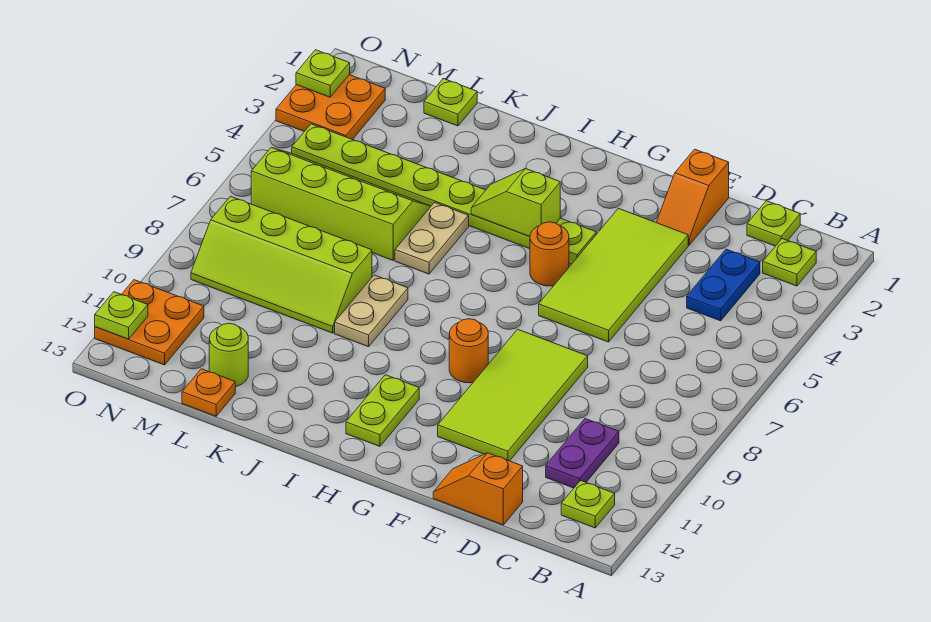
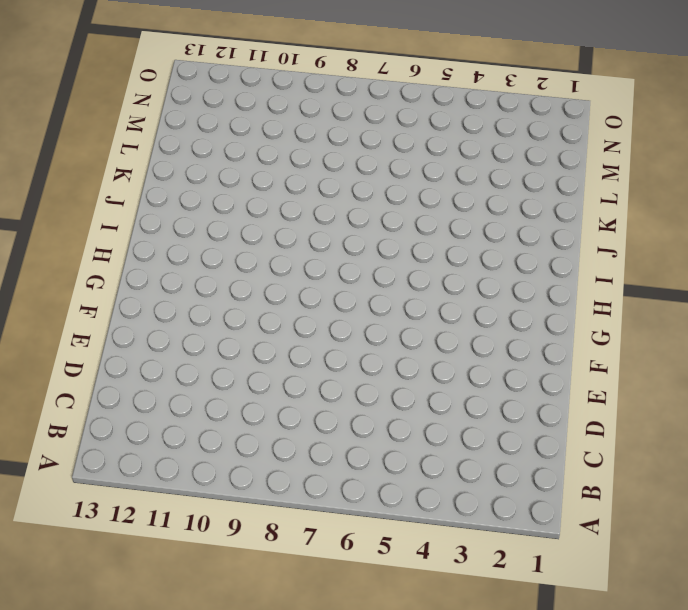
none -> lime plate B2 level 1
none -> lime plate B12 level 1
none -> lime plate C1 level 1

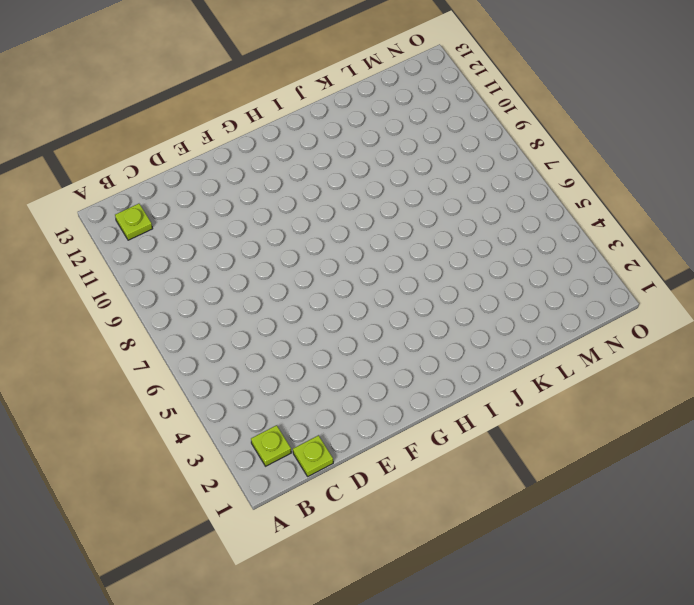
none -> blue plate C3:C4 level 1
none -> purple plate C10:C11 level 1
none -> orange slope D13:E13 level 1 top D

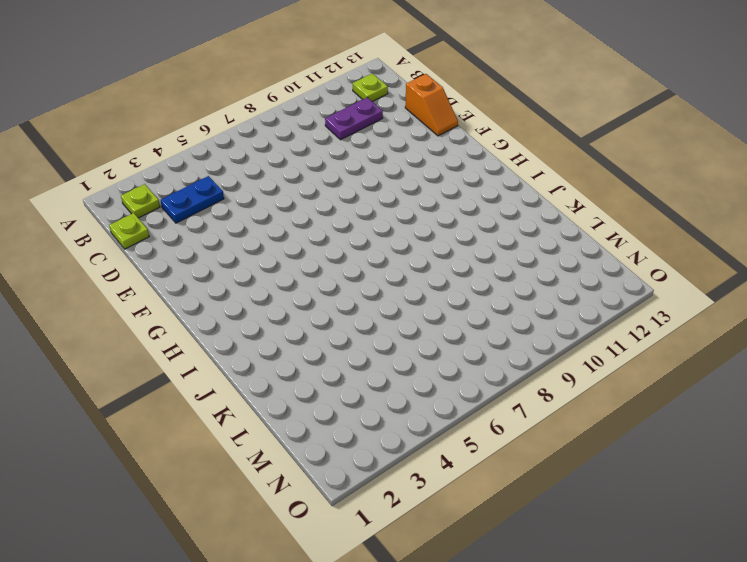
none -> orange slope E1:E2 level 1 top 1
none -> lime tile E3:F6 level 1
none -> lime tile E8:F11 level 1

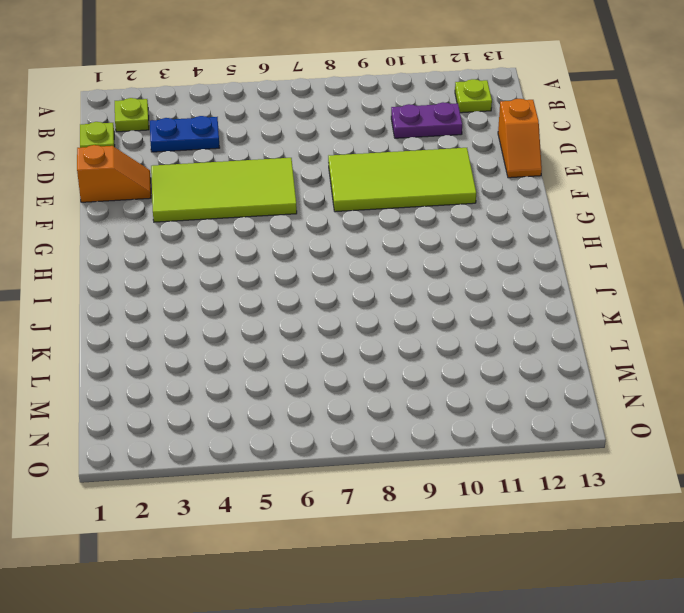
none -> lime plate G4:N4 level 1
none -> orange round brick G5 level 1
none -> orange round brick G9 level 1

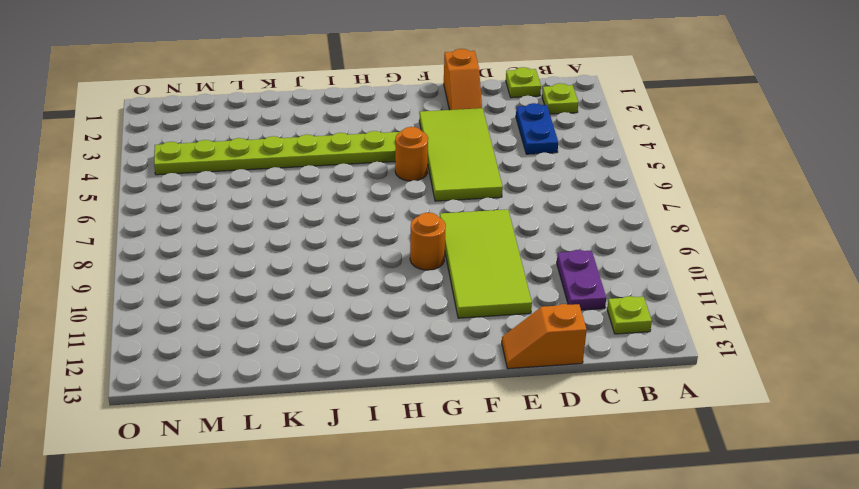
none -> lime plate H11:H12 level 1
none -> tan plate J5:J6 level 1
none -> tan plate J8:J9 level 1

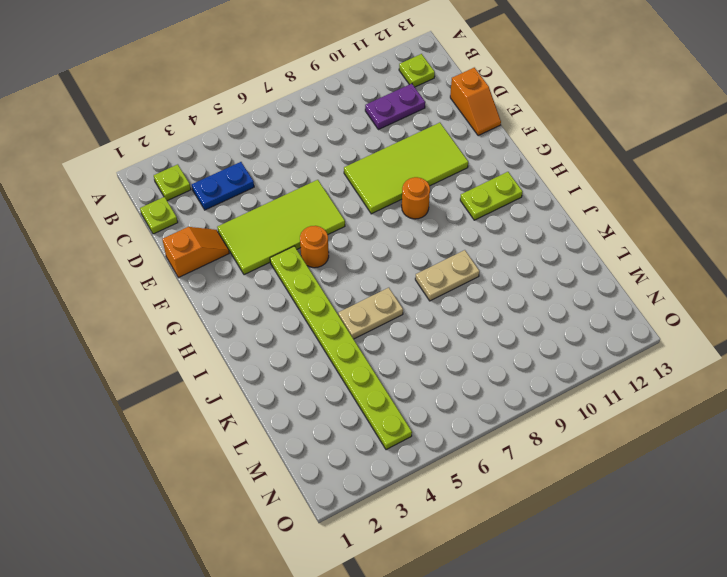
none -> lime slope K5:N6 level 1 top 6
none -> lime slope K8:N9 level 1 top 8
none -> lime plate L1 level 1

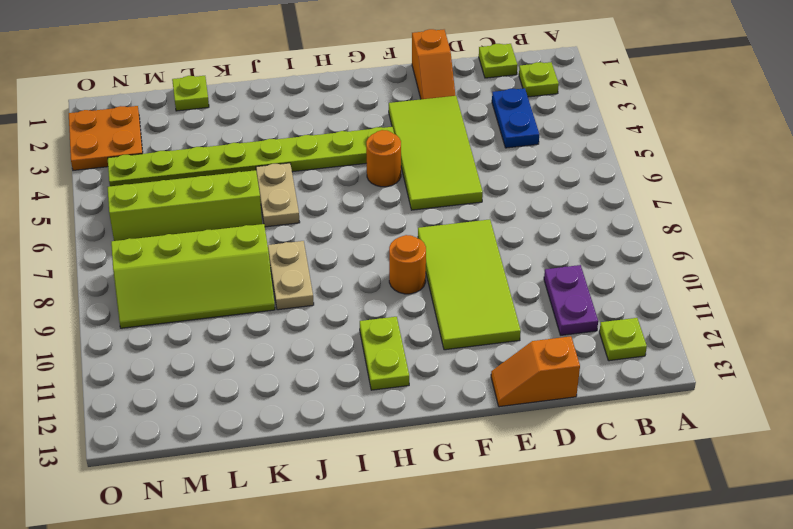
none -> lime round brick L12 level 1
none -> orange plate L13 level 1
none -> orange plate N11:O12 level 1

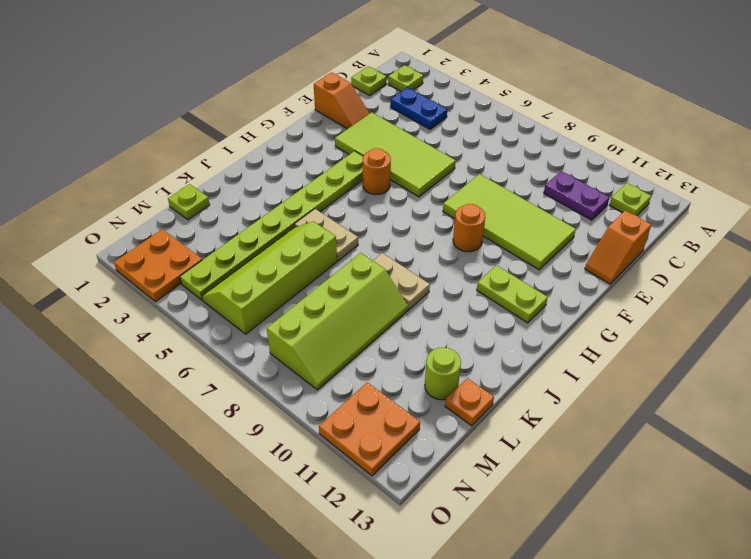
none -> lime slope H4:I4 level 2 top H
none -> lime plate O2 level 2
none -> lime plate O12 level 2

